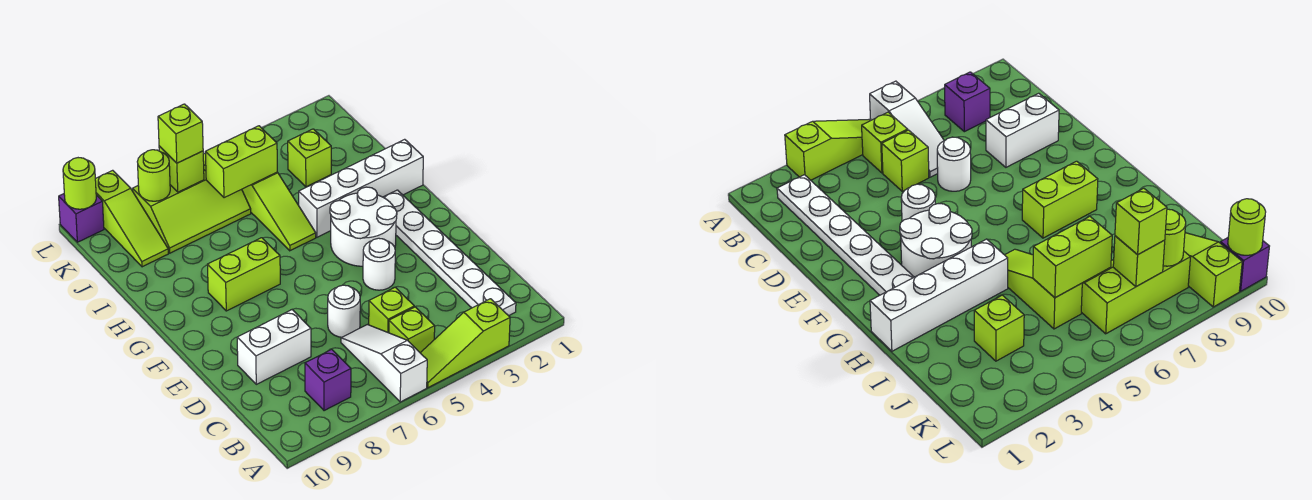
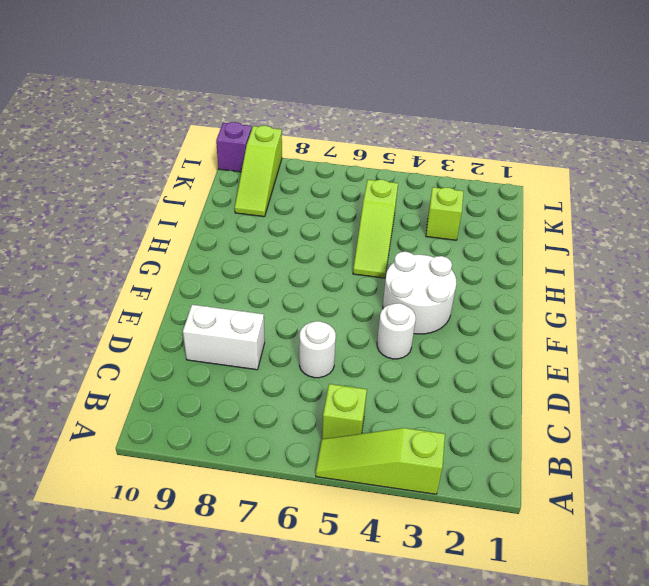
none -> white slope A6:C6 level 1 top A
none -> white plate B2:G2 level 1
none -> purple brick B8 level 1

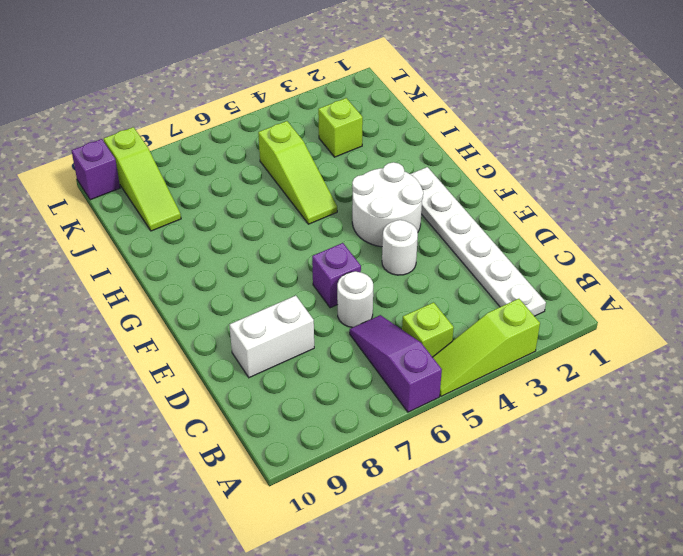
purple slope A6:C6 level 1 top A -> white slope A6:C6 level 1 top A
purple brick E6 level 1 -> purple brick B8 level 1
none -> lime brick C5 level 1
none -> lime brick G7:G8 level 1
none -> white brick H1:H4 level 1

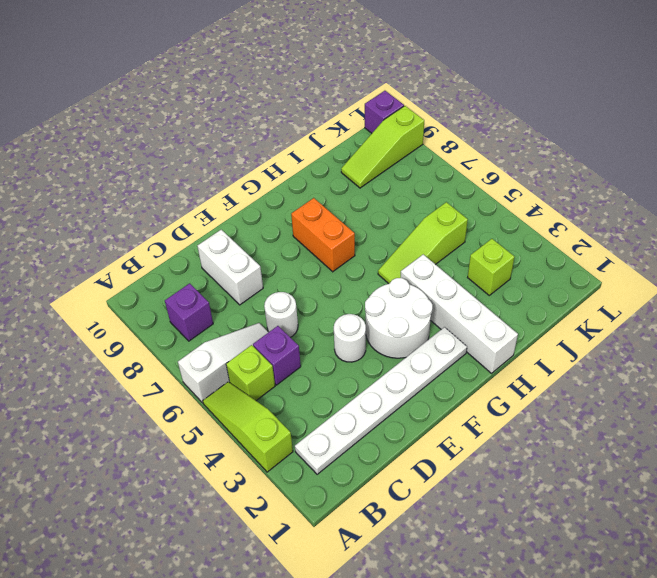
purple brick C5 level 1 -> lime brick C5 level 1
orange brick G7:G8 level 1 -> lime brick G7:G8 level 1
none -> lime slope J6:K8 level 1 top K
none -> lime brick J5:J6 level 2
none -> lime brick K7 level 2

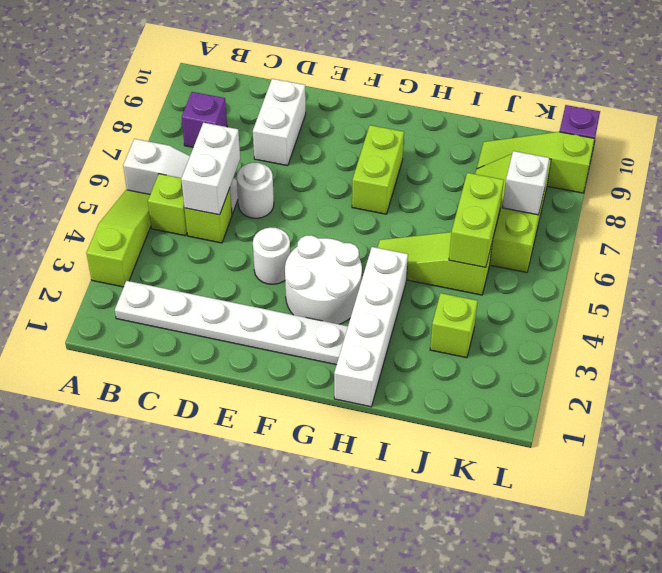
white brick C5:C6 level 2 -> none
white brick K7 level 2 -> lime brick K7 level 2
none -> lime round brick K8 level 2
none -> lime round brick L10 level 2
none -> lime brick K7 level 3

